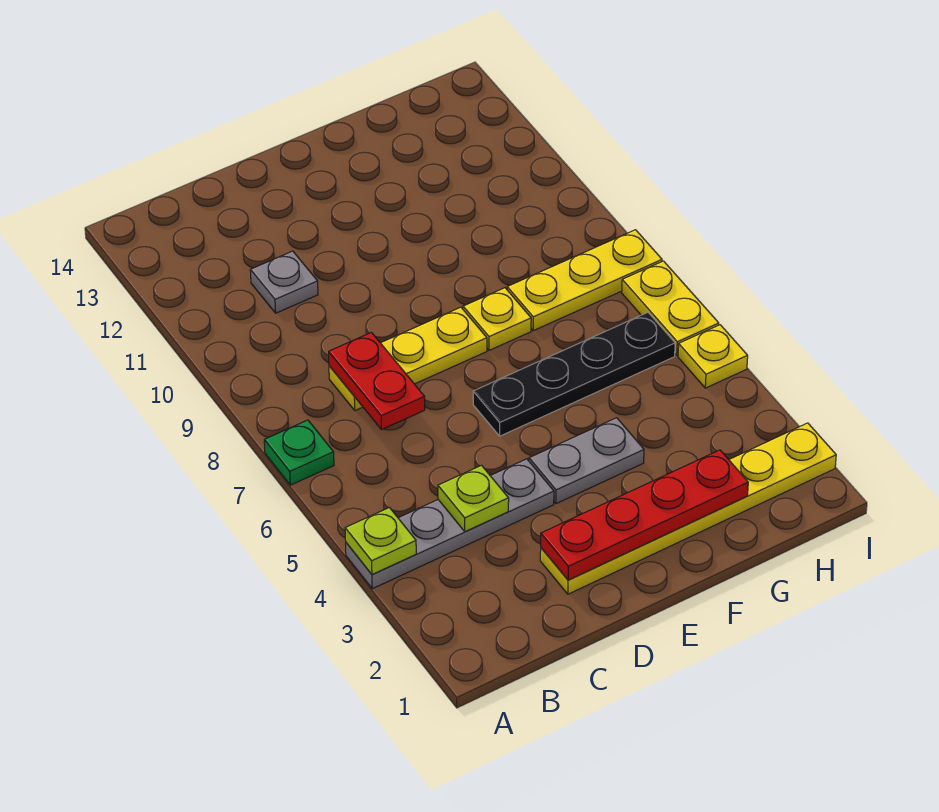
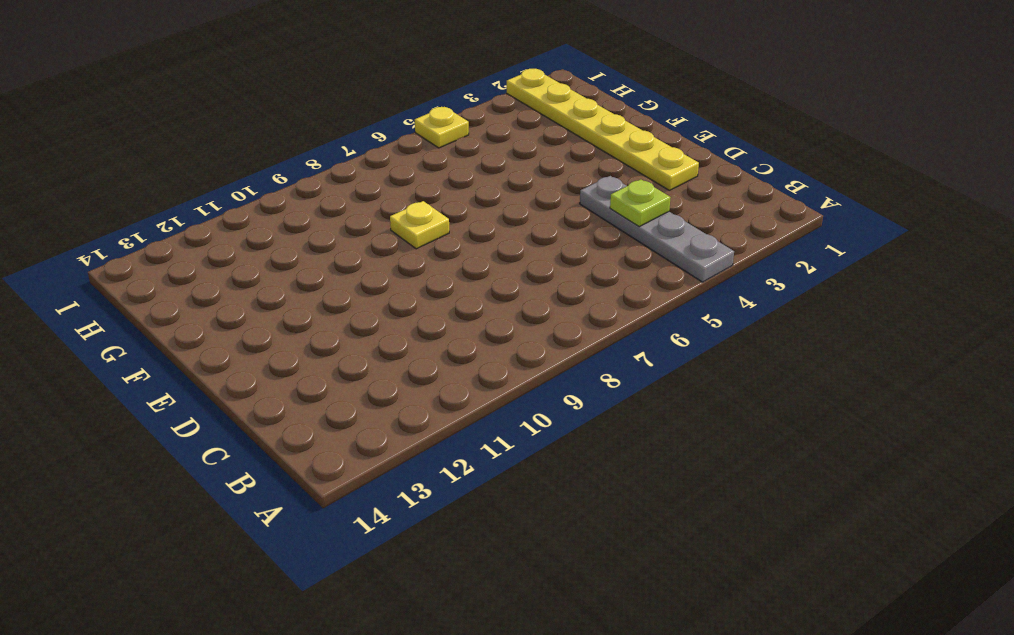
none -> green plate A7 level 1
none -> yellow plate C8:E8 level 1
none -> grey plate C11 level 1

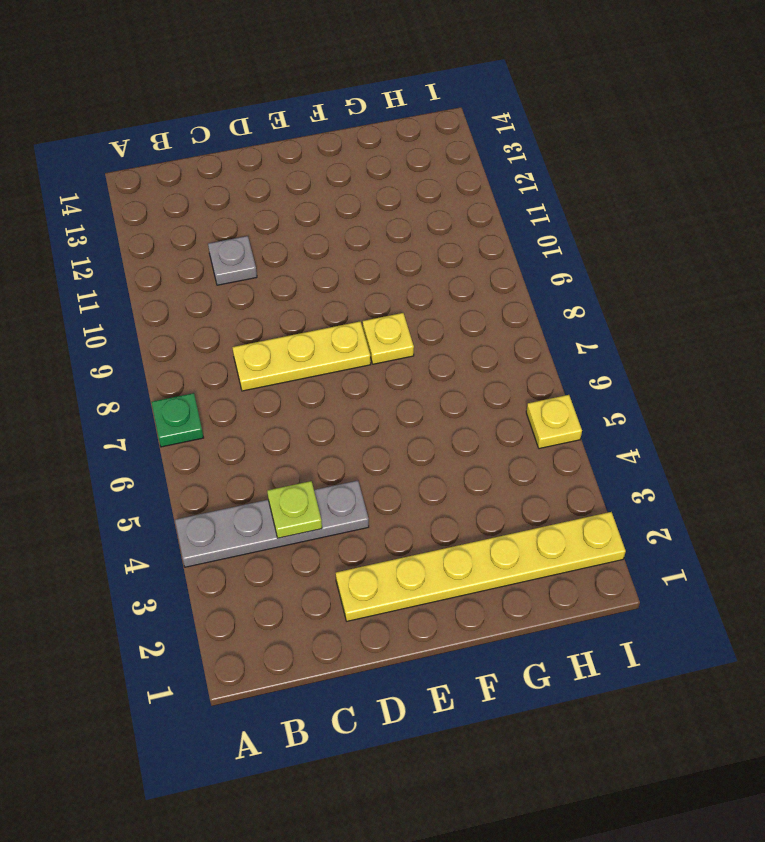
none -> grey plate E4:F4 level 1
none -> black plate E6:H6 level 1
none -> yellow plate G8:I8 level 1

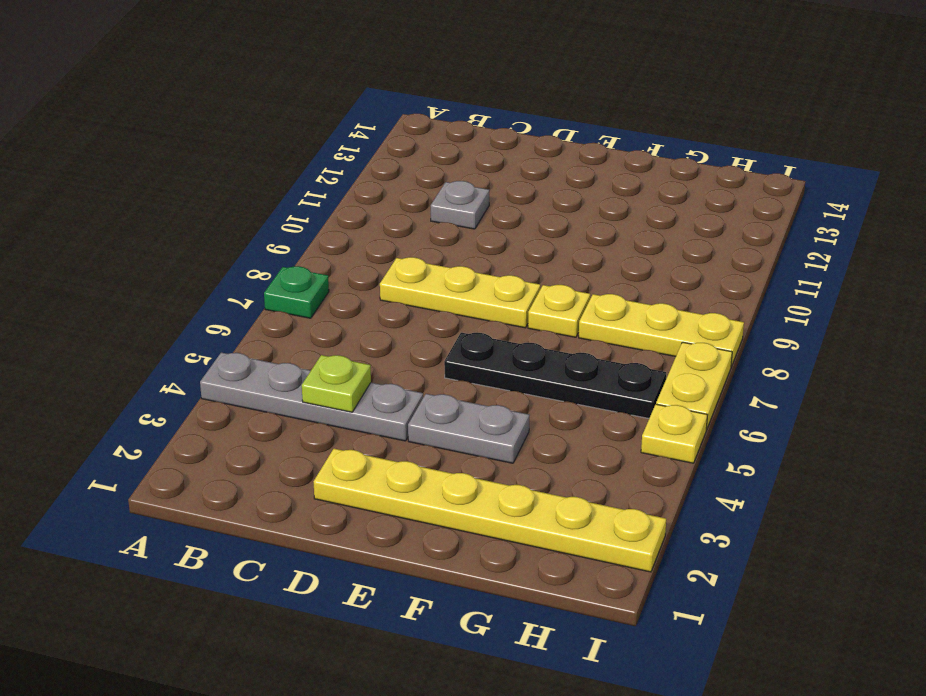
none -> lime plate A4 level 2
none -> red plate C7:C8 level 2
none -> red plate D2:G2 level 2

